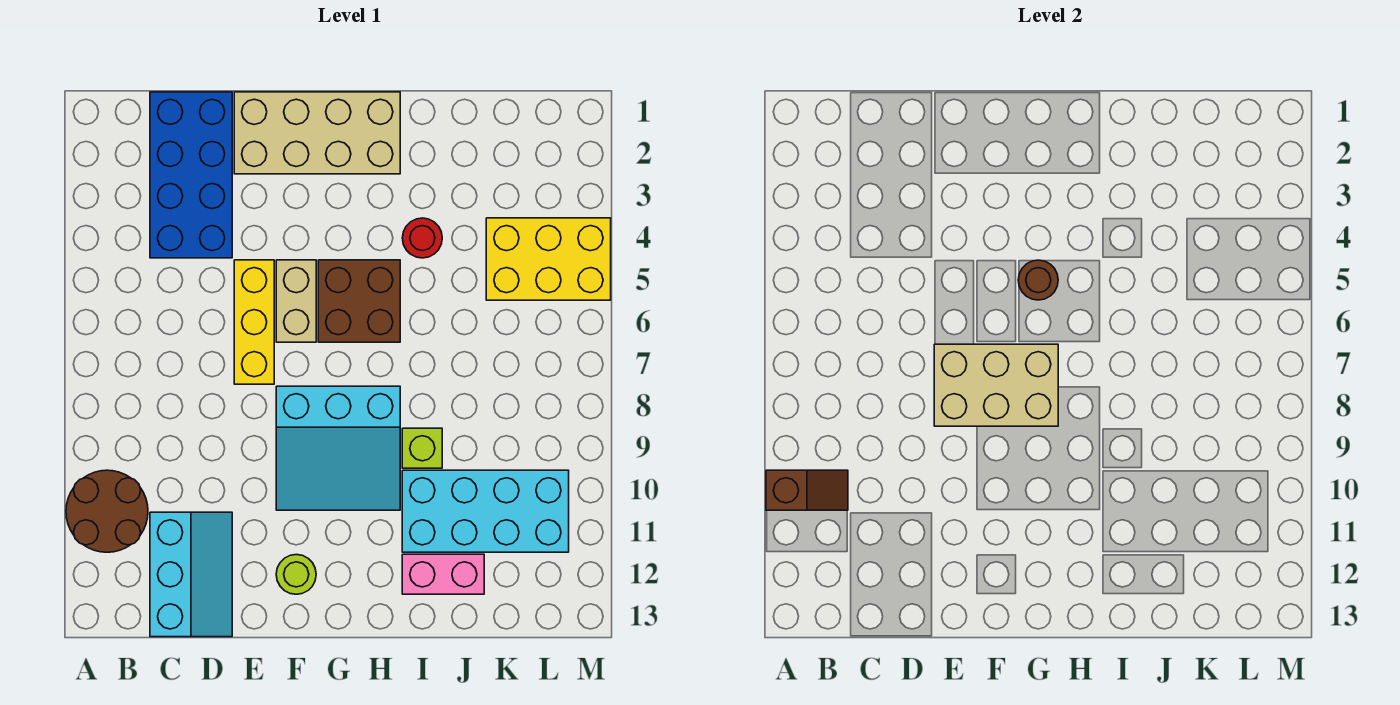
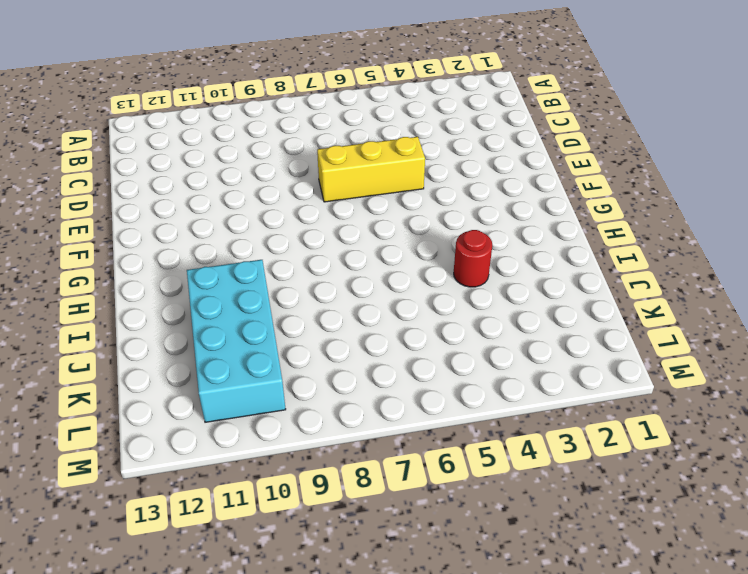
none -> brown round brick A10:B11 level 1
none -> blue brick C1:D4 level 1
none -> cyan slope C11:D13 level 1 top C

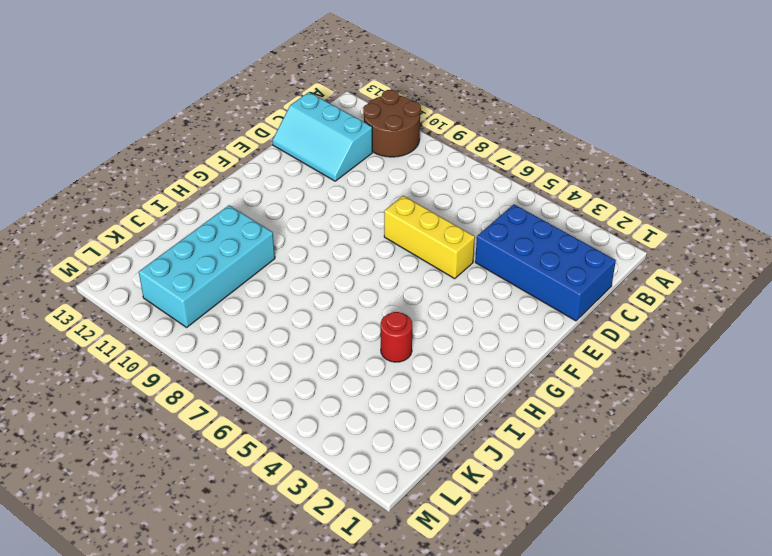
none -> tan brick E1:H2 level 1
none -> tan brick F5:F6 level 1
none -> cyan slope F8:H10 level 1 top 8

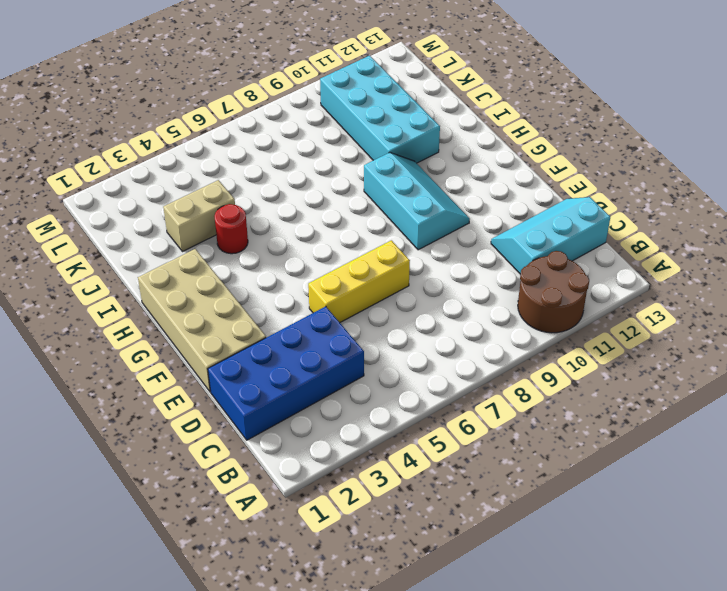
cyan slope F9:H10 level 1 top 9 -> cyan slope F8:H10 level 1 top 8
tan brick J3:J4 level 1 -> tan brick F5:F6 level 1
none -> lime round brick F12 level 1
none -> brown brick G5:H6 level 1
none -> lime brick I9 level 1

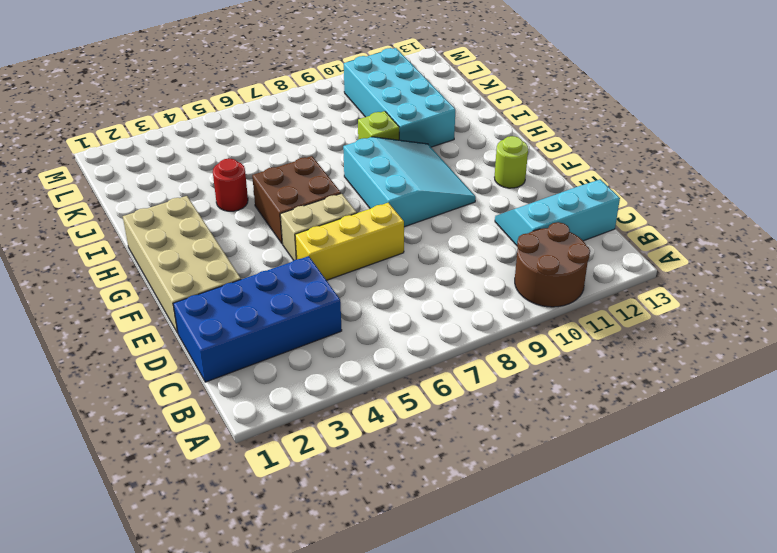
none -> pink brick I12:J12 level 1
none -> yellow brick K4:M5 level 1
none -> brown slope A10:B10 level 2 top A

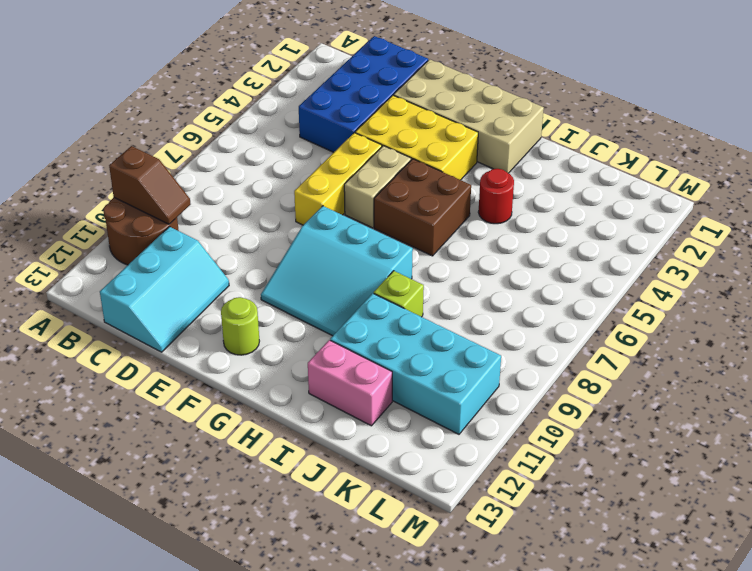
yellow brick E3:G4 level 1 -> yellow brick K4:M5 level 1
none -> tan brick E7:G8 level 2
none -> brown round brick G5 level 2

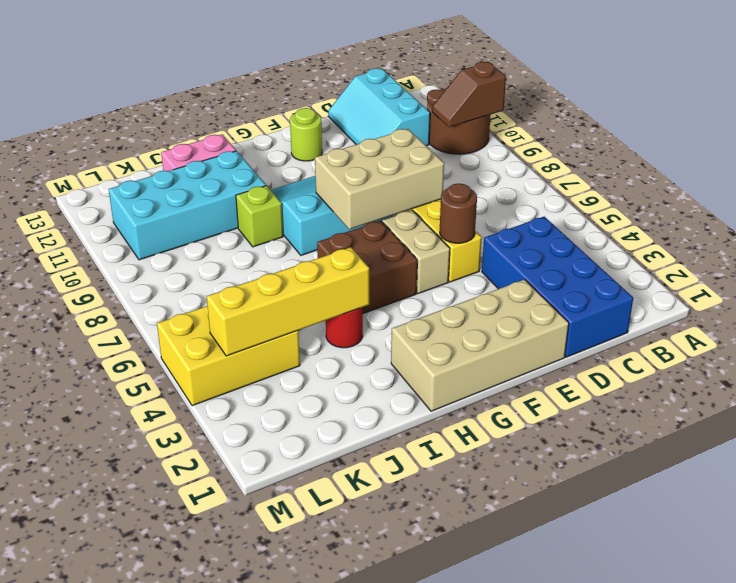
brown round brick E5 level 2 -> brown round brick G5 level 2
yellow brick I4:L4 level 2 -> none

